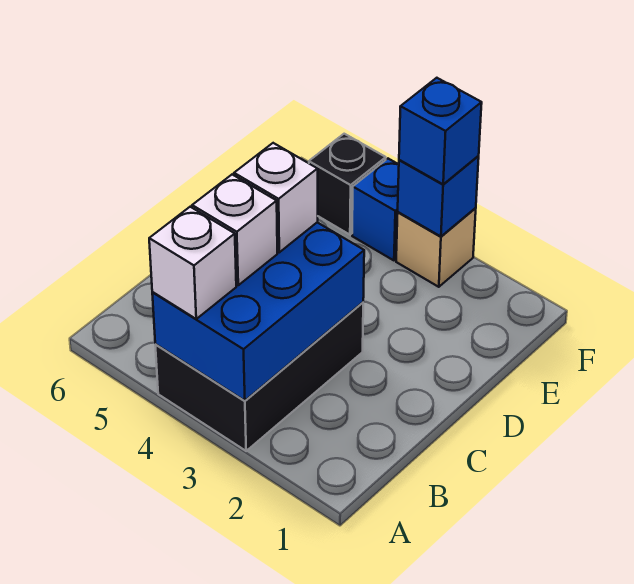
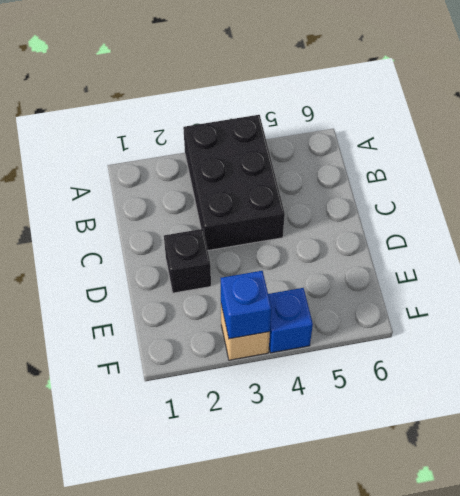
black brick D2 level 1 -> black brick F5 level 1
none -> blue brick A3:C4 level 2
none -> white brick A4 level 3

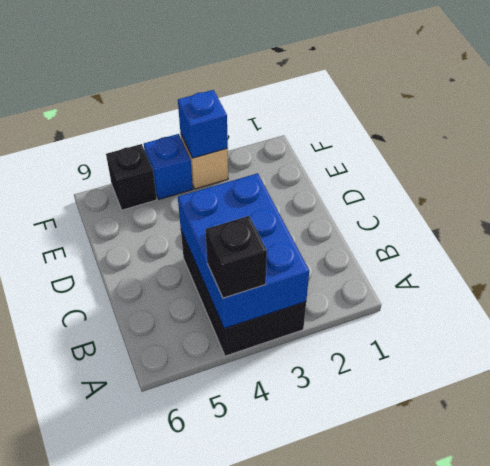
black brick A4 level 3 -> white brick A4 level 3
none -> white brick B4 level 3
none -> white brick C4 level 3

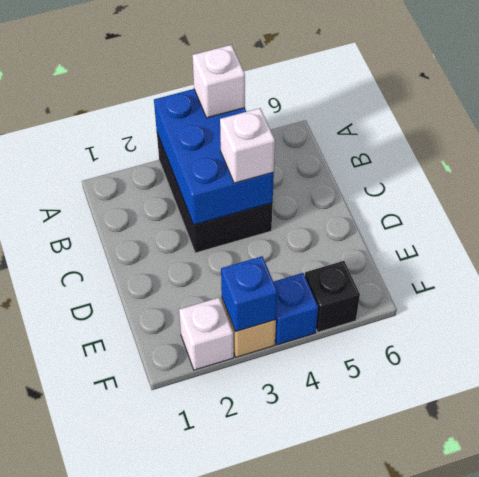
white brick F2 level 1 -> white brick B4 level 3
none -> blue brick F3 level 3

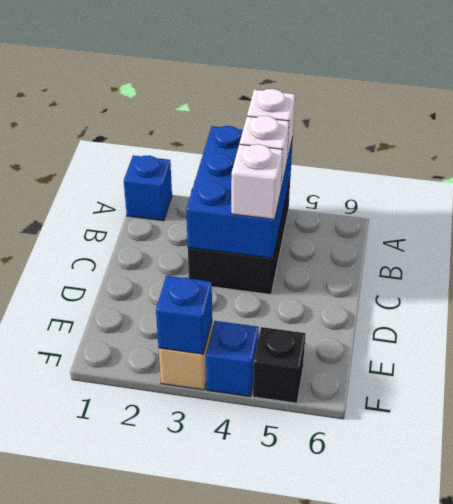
blue brick A1 level 1 -> blue brick F3 level 3

